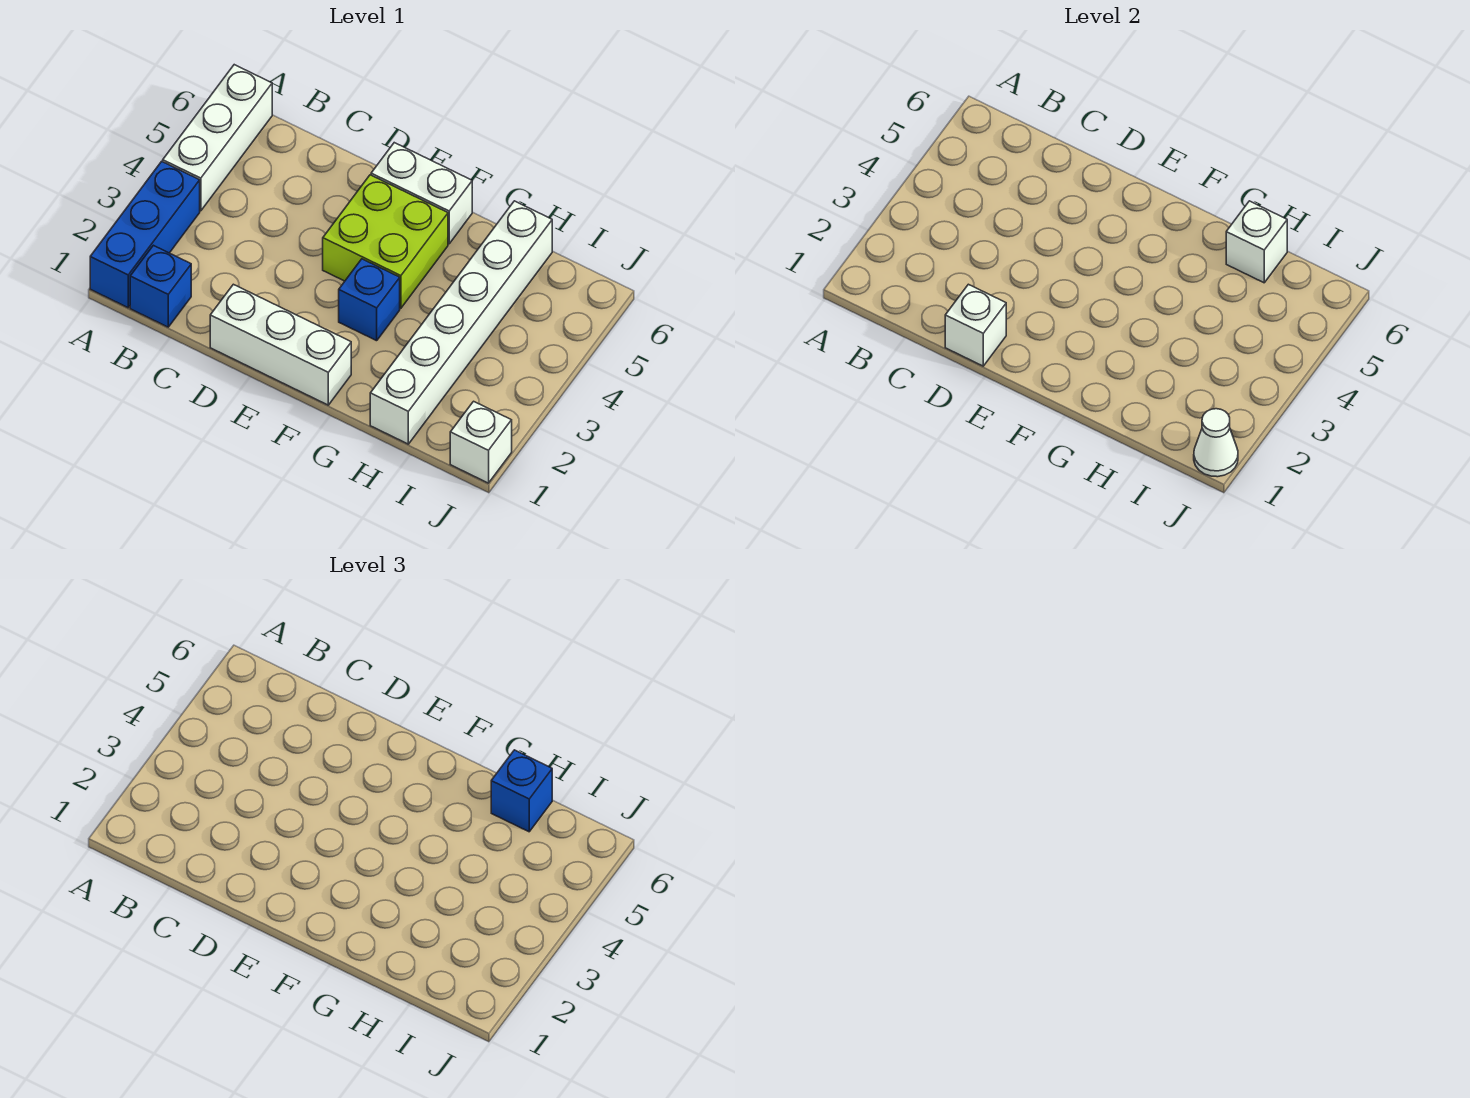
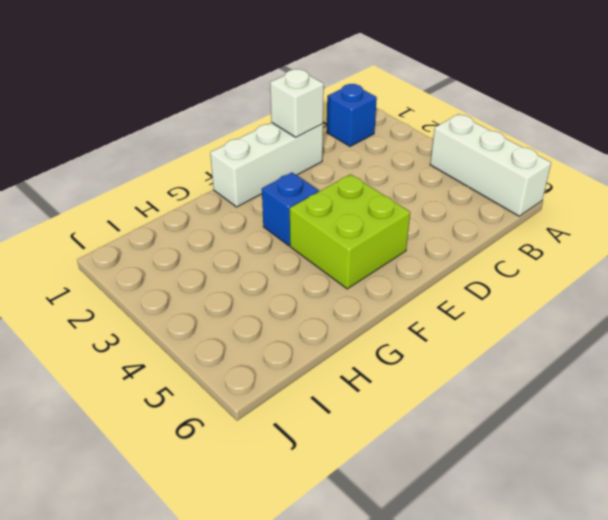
none -> blue brick A1:A3 level 1
none -> white brick E6:F6 level 1
none -> white brick H1:H6 level 1

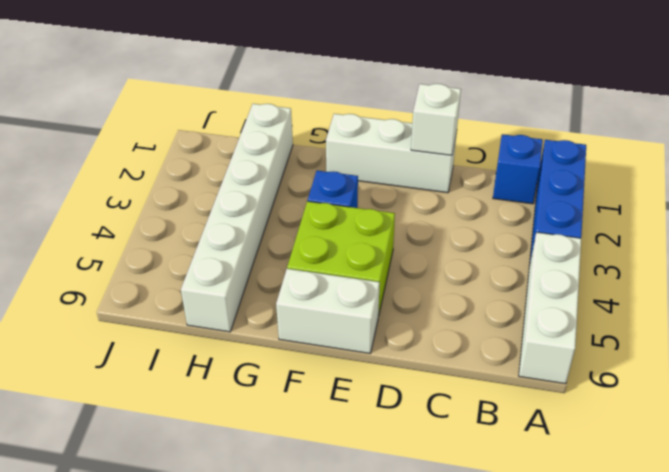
none -> white brick J1 level 1
none -> white brick H6 level 2
none -> white cone J1 level 2

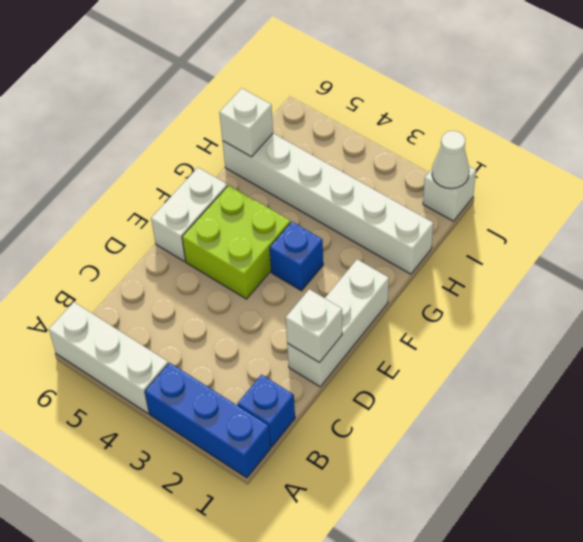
none -> blue brick H6 level 3

